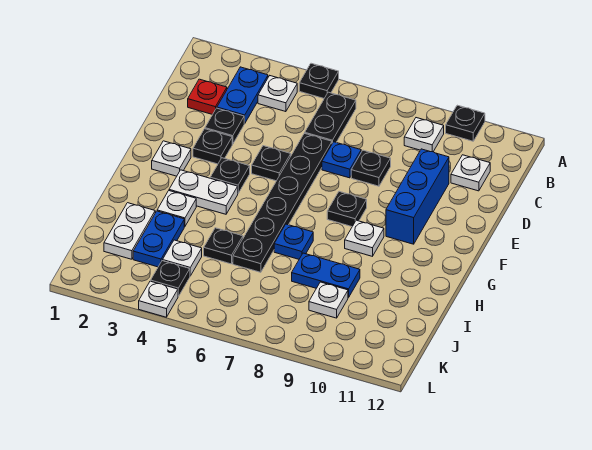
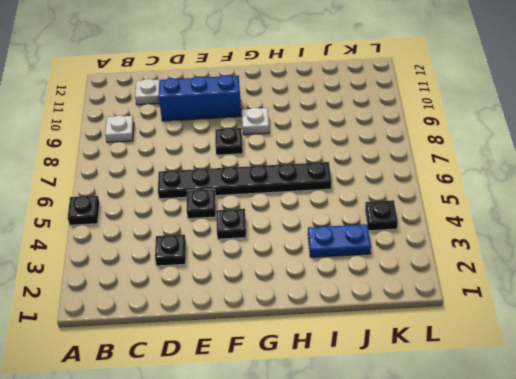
none -> black plate A10 level 1
none -> blue plate B3:C3 level 1
none -> white plate B4 level 1
none -> black plate B6:C6 level 1

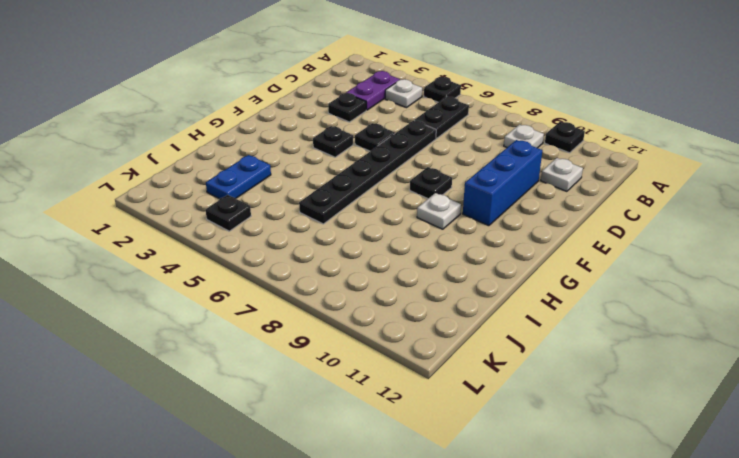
purple plate B3:C3 level 1 -> blue plate B3:C3 level 1
none -> red plate C2 level 1
none -> blue plate D7 level 1
none -> black plate D8 level 1
none -> black plate E3 level 1

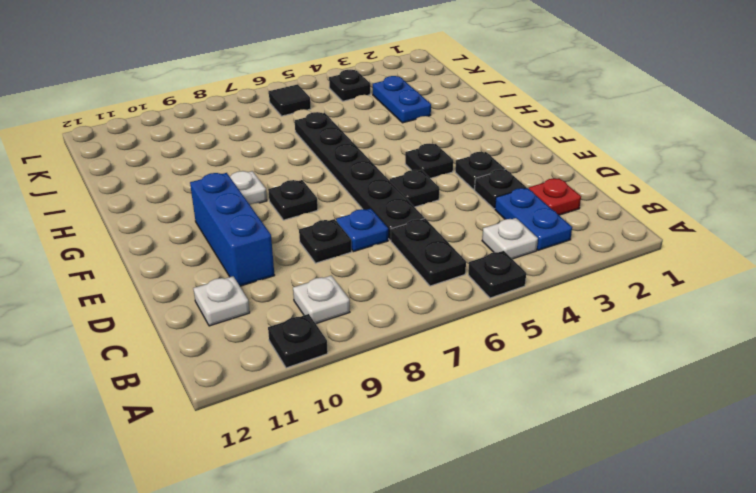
black tile K6 level 1 -> none
none -> white plate F2 level 1
none -> white plate G3:G4 level 1
none -> white plate H3 level 1
none -> blue plate H7 level 1

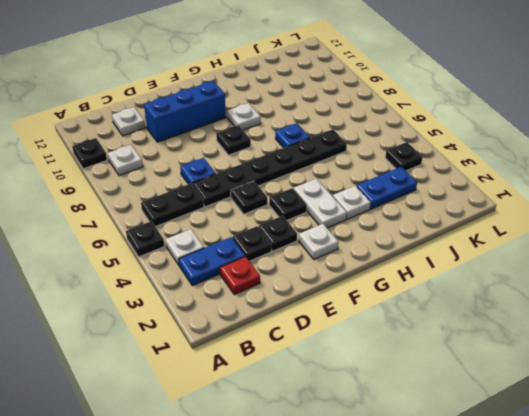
none -> black plate D8 level 1
none -> white plate I2:J2 level 1
none -> black plate I5 level 1
none -> blue plate I8:I9 level 1

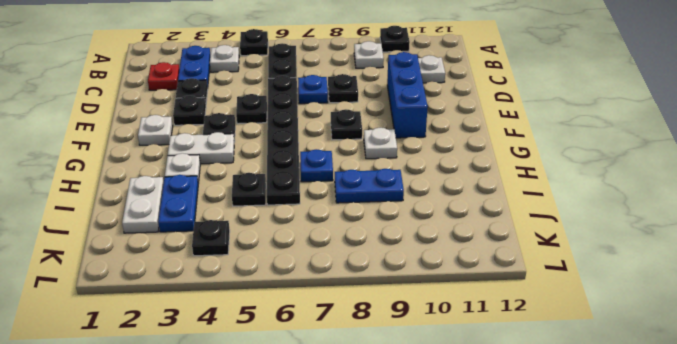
none -> white plate J4 level 1
none -> white plate J9 level 1
none -> white plate L4 level 1

